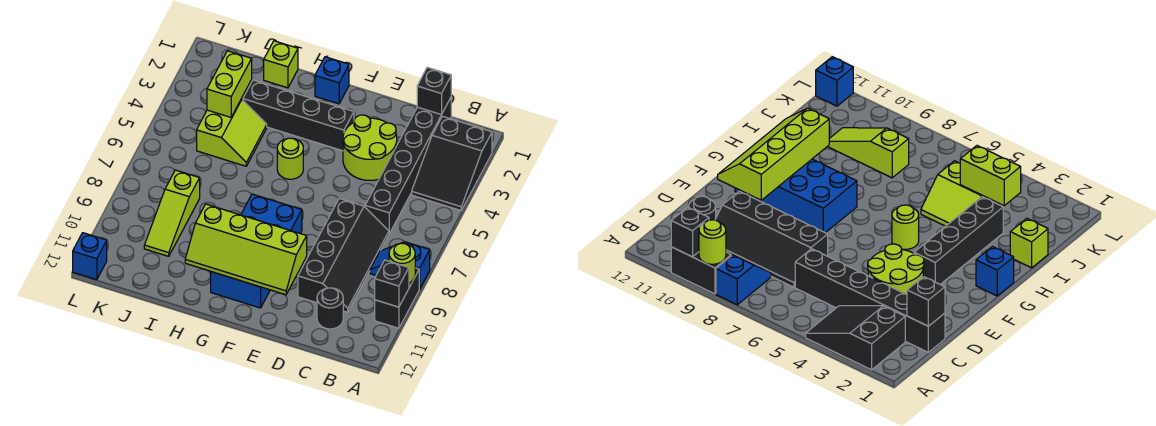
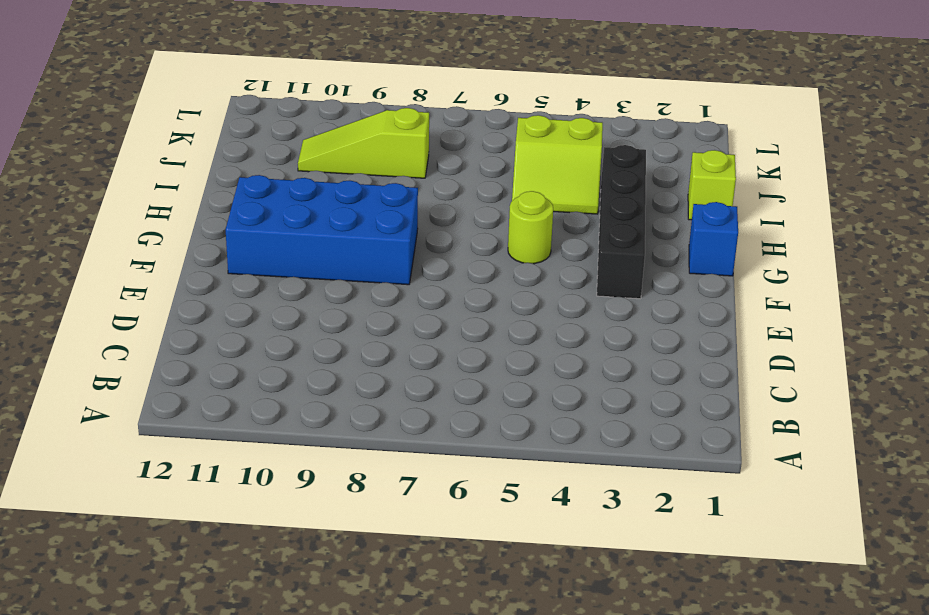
none -> black slope A2:B4 level 1 top 2
none -> blue slope A8:B8 level 1 top A
none -> black brick A9:A10 level 1

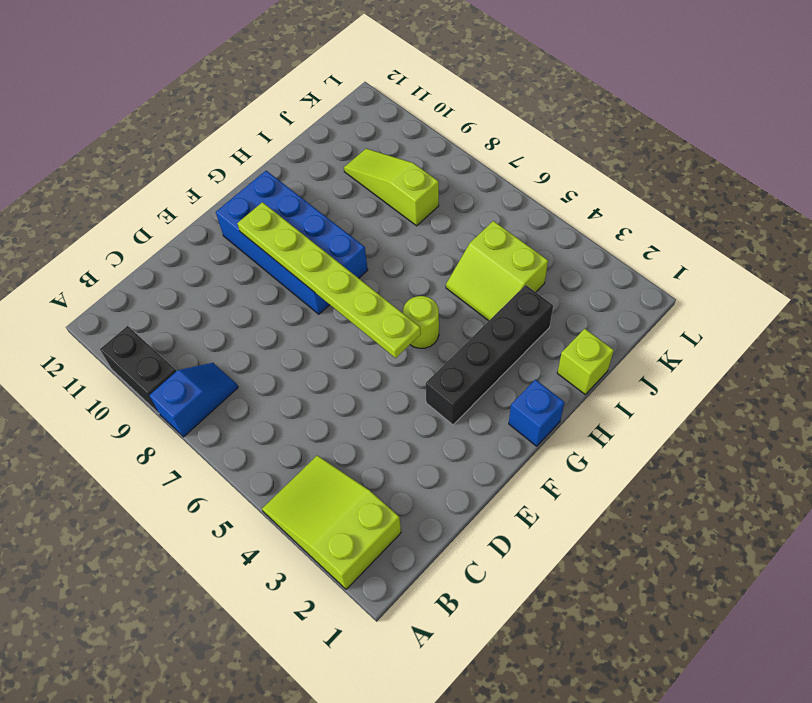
lime slope A2:B4 level 1 top 2 -> black slope A2:B4 level 1 top 2
lime plate F5:F10 level 2 -> lime slope E10:H11 level 2 top 10
none -> black brick C1:C6 level 1
none -> black slope C7:D10 level 1 top D
none -> black round brick C11 level 1

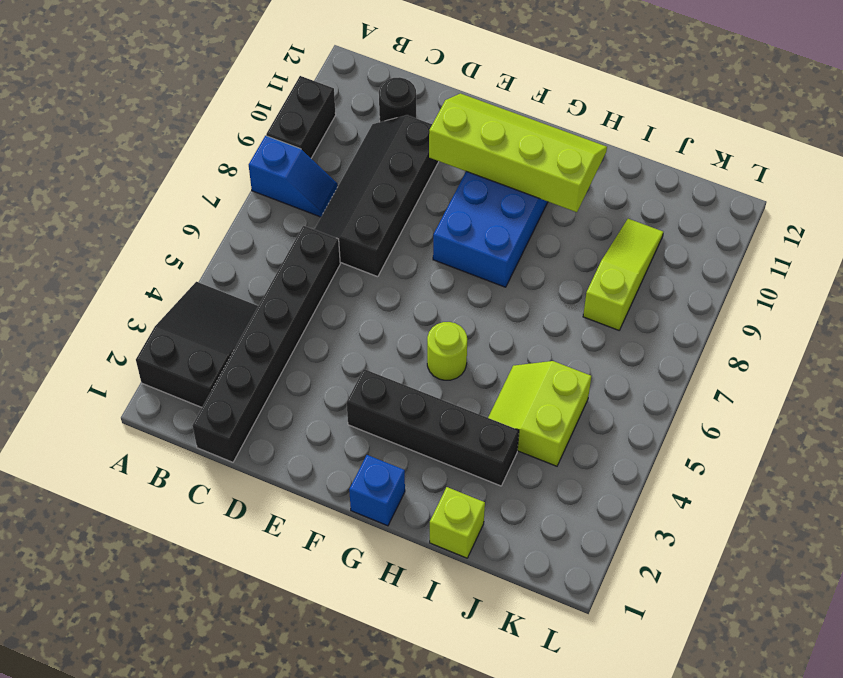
none -> lime round brick D3:E4 level 1
none -> blue brick L12 level 1
none -> lime round brick A9 level 2

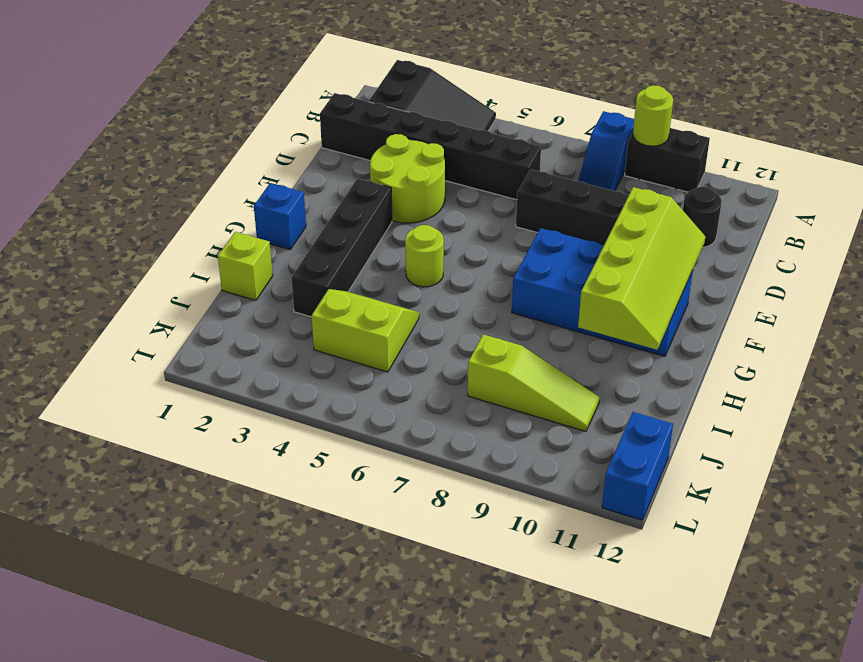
blue brick K12:L12 level 1 -> blue brick L12 level 1
none -> black brick A10 level 2
none -> black brick C1 level 2
none -> lime brick J3:J4 level 2

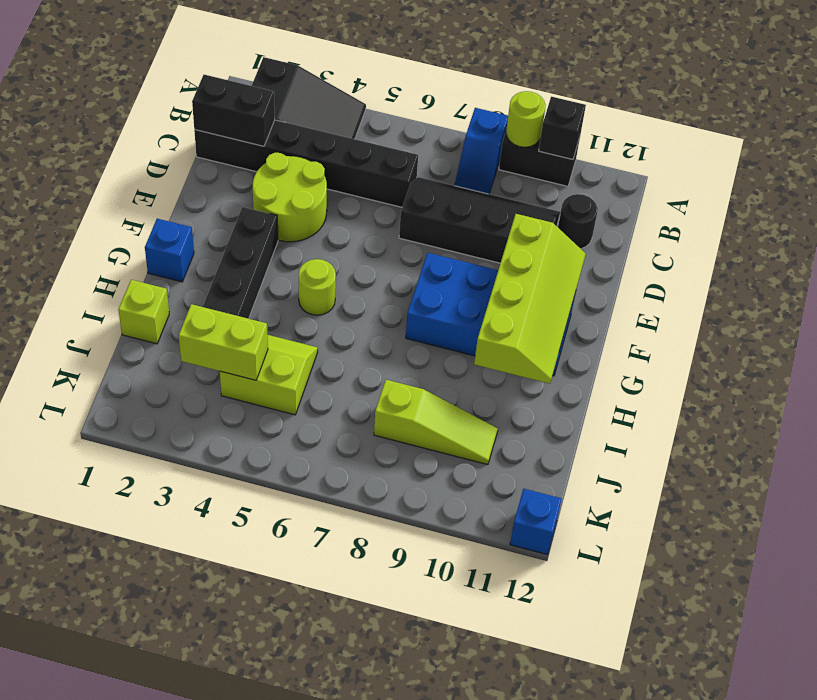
black brick C1:C2 level 2 -> black brick C1 level 2

